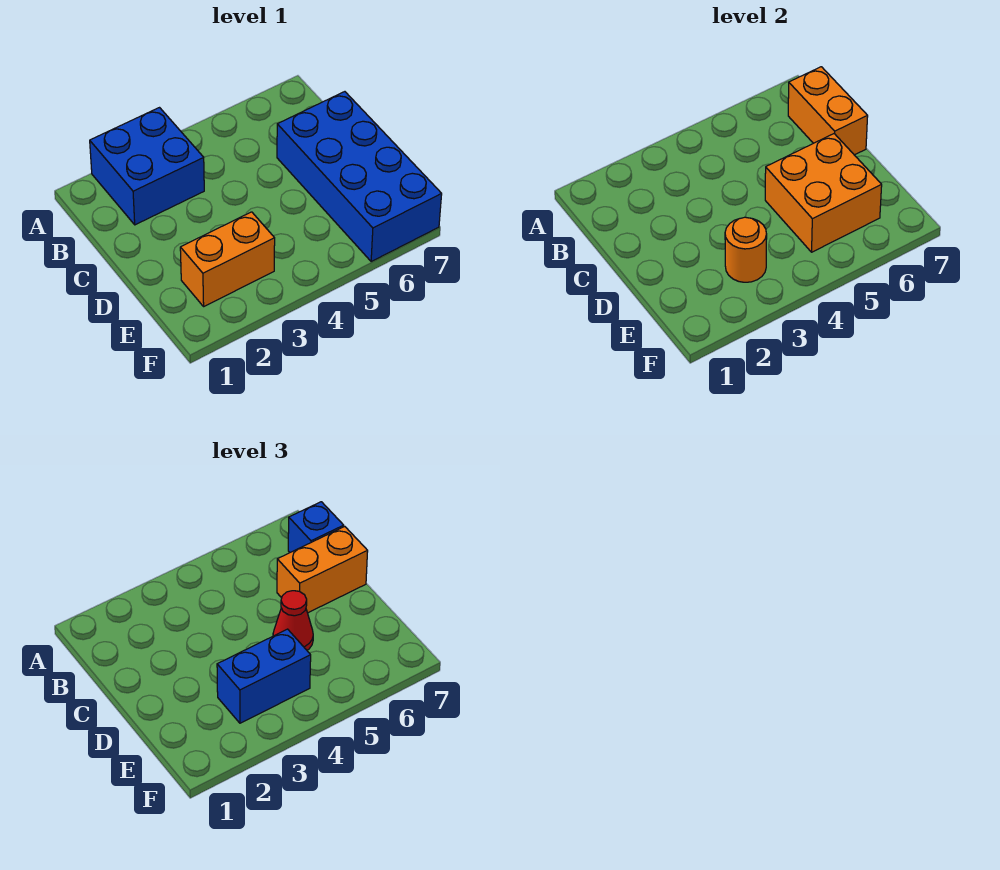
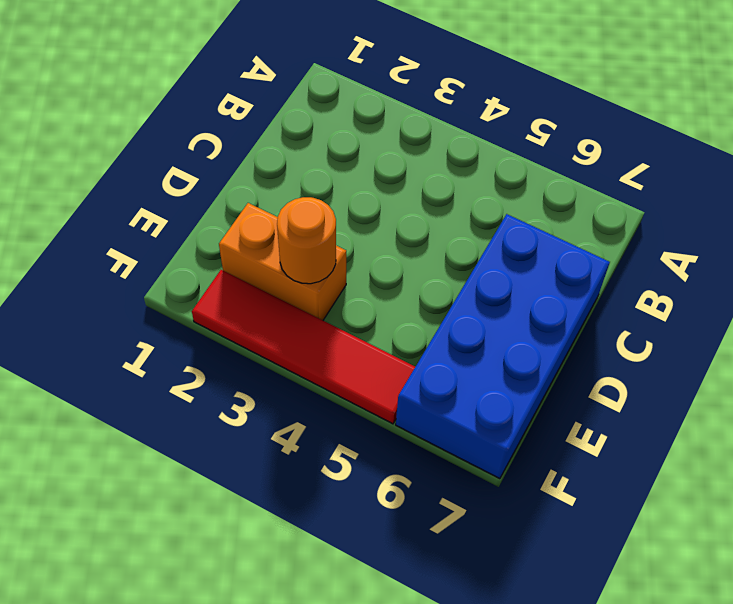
red tile F2:F5 level 1 -> none
none -> blue brick A2:B3 level 1
none -> orange brick B7:C7 level 2

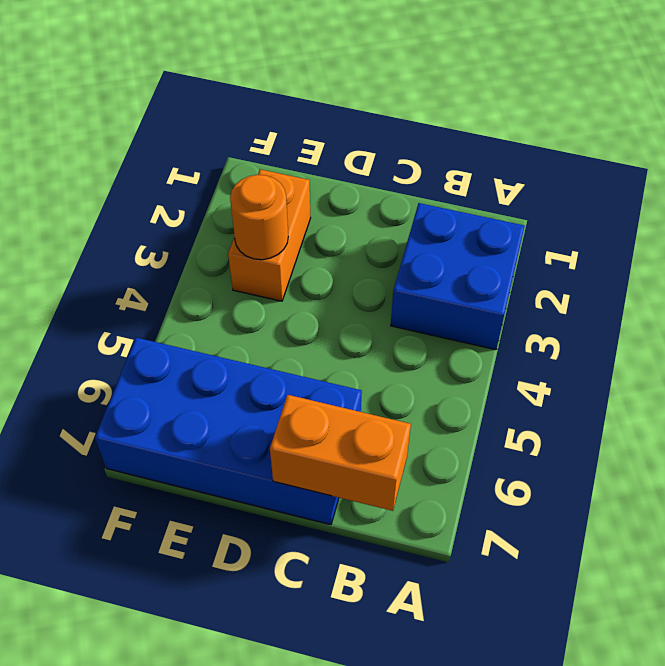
none -> orange brick D5:E6 level 2
none -> blue brick B7 level 3

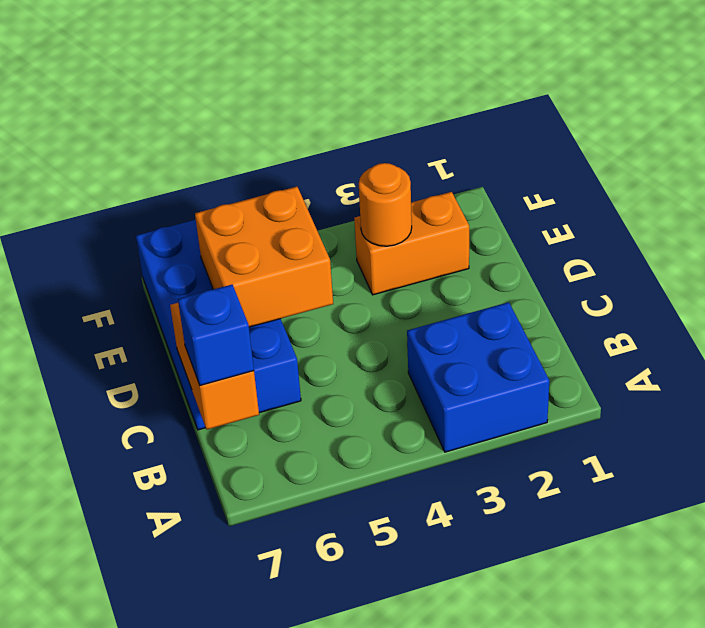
none -> orange brick C6:C7 level 3
none -> red cone D5 level 3

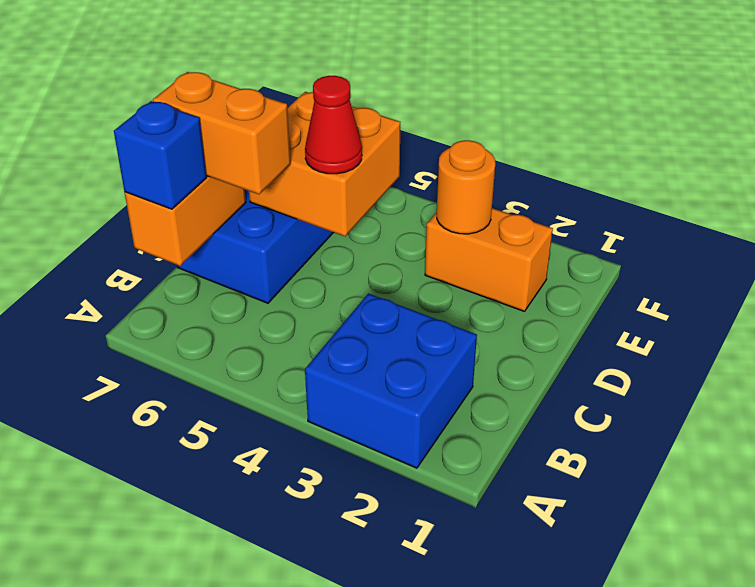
none -> blue brick E3:E4 level 3

